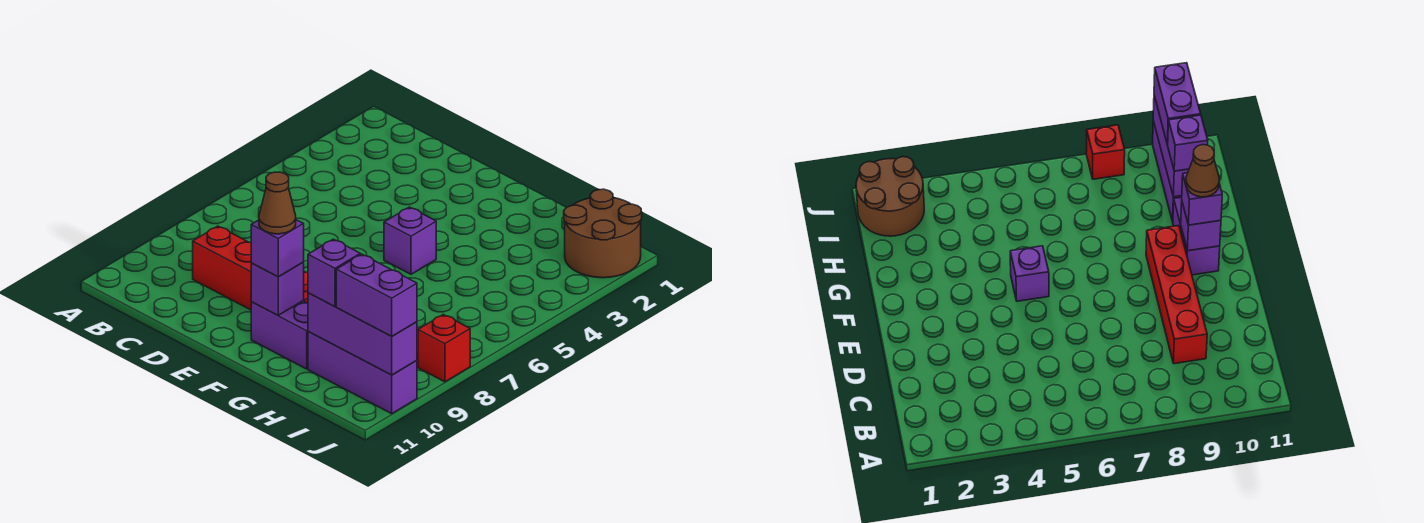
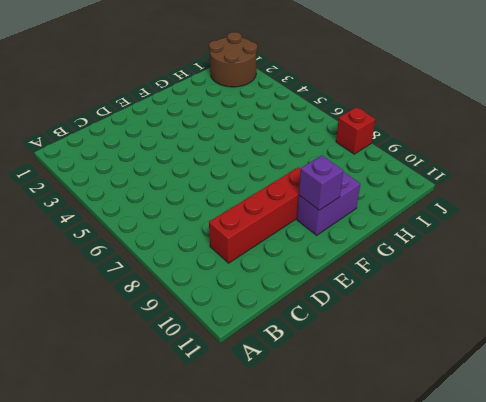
none -> purple brick F5 level 1
none -> purple brick H10:J10 level 1
none -> purple brick H10:J10 level 2

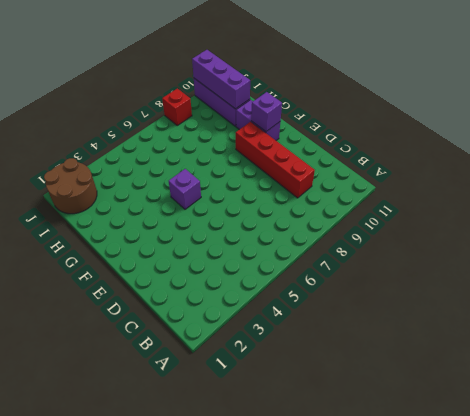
none -> purple brick F10 level 3
none -> purple brick H10 level 3
none -> purple brick I10:J10 level 3

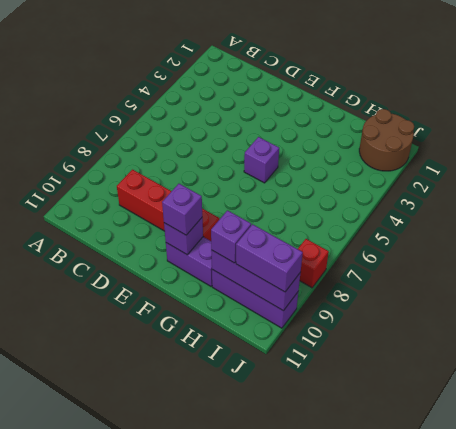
none -> brown cone F10 level 4

